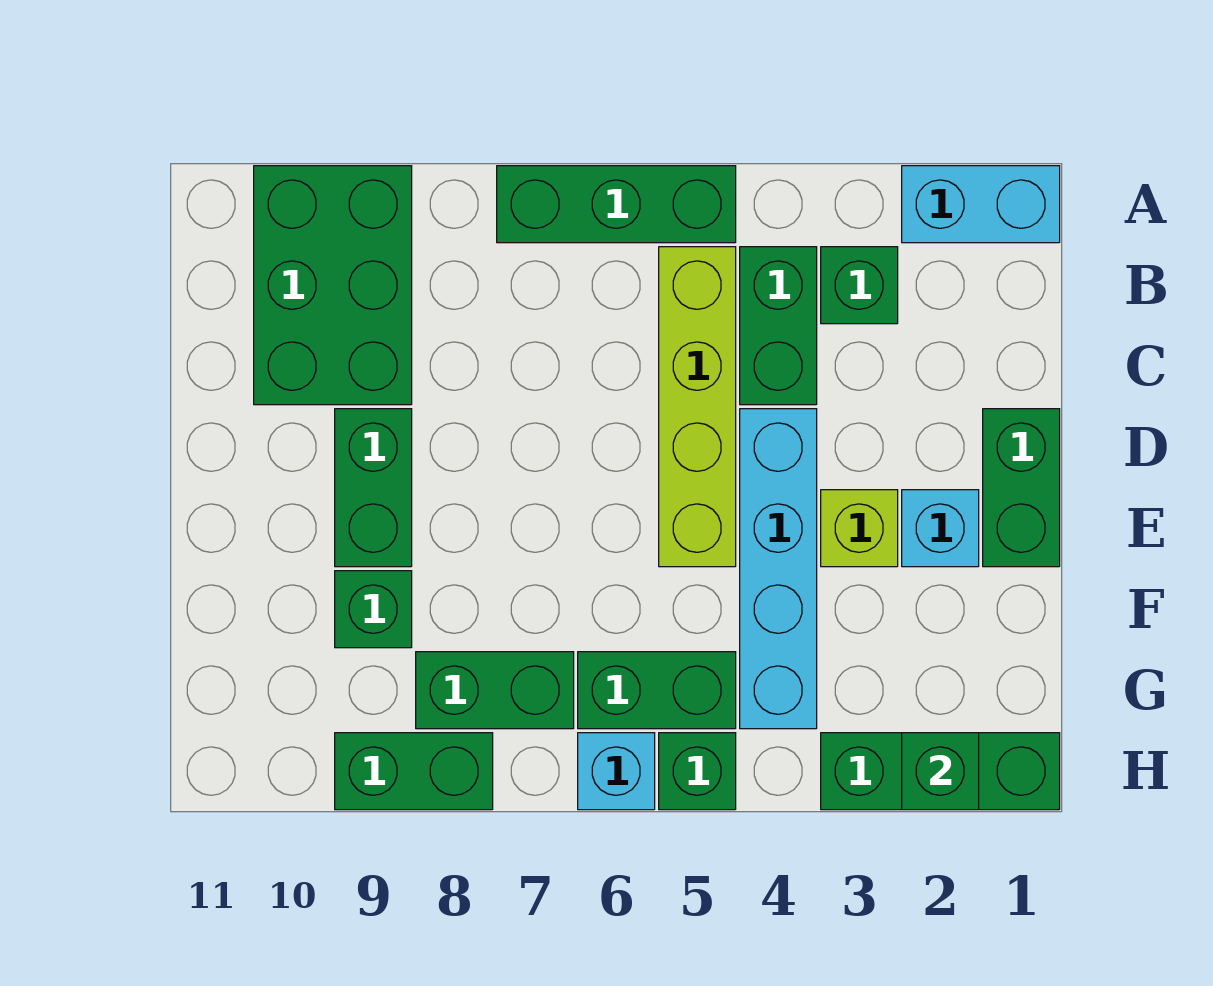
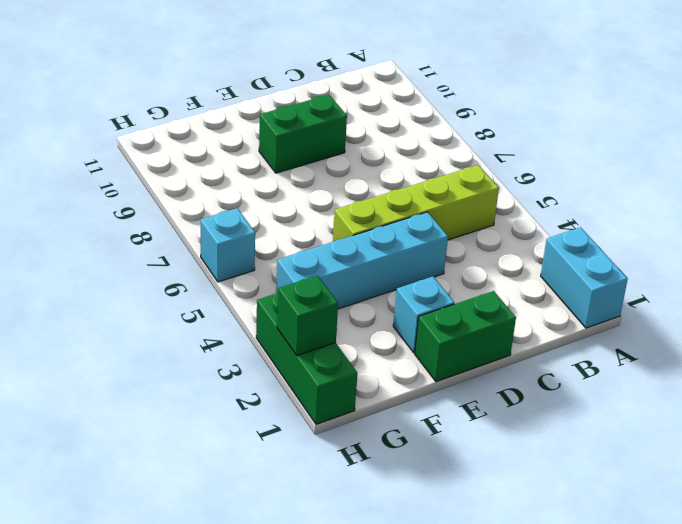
none -> green brick A5:A7 level 1
none -> green brick A9:C10 level 1
none -> green brick B3 level 1

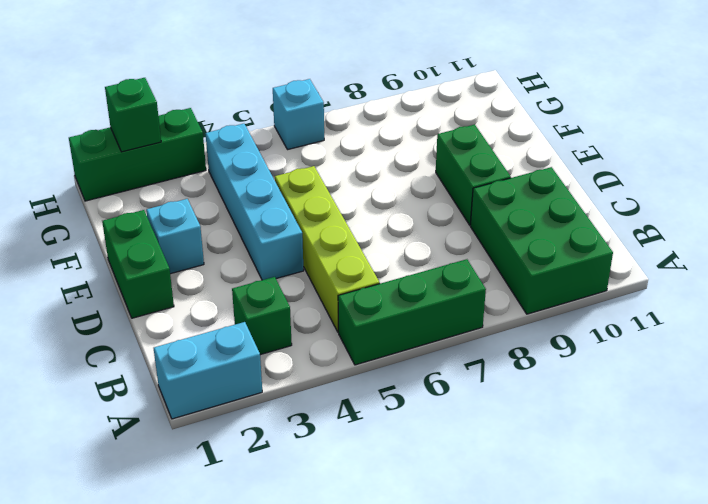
none -> green brick B4:C4 level 1
none -> lime brick E3 level 1
none -> green brick F9 level 1

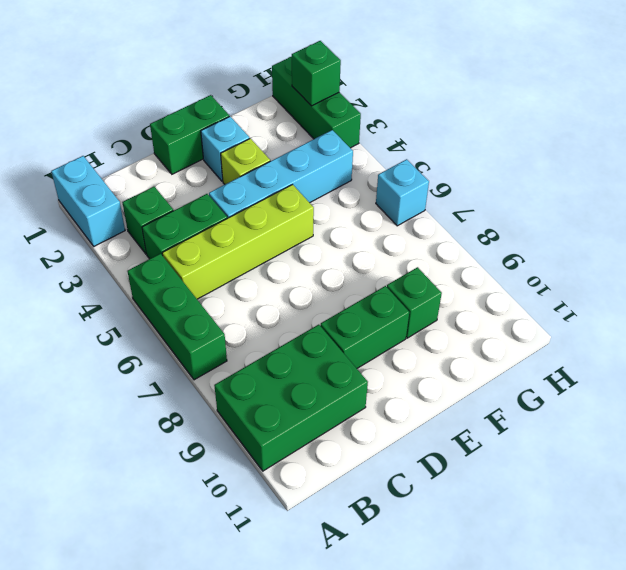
none -> green brick G5:G6 level 1
none -> green brick G7:G8 level 1
none -> green brick H5 level 1

